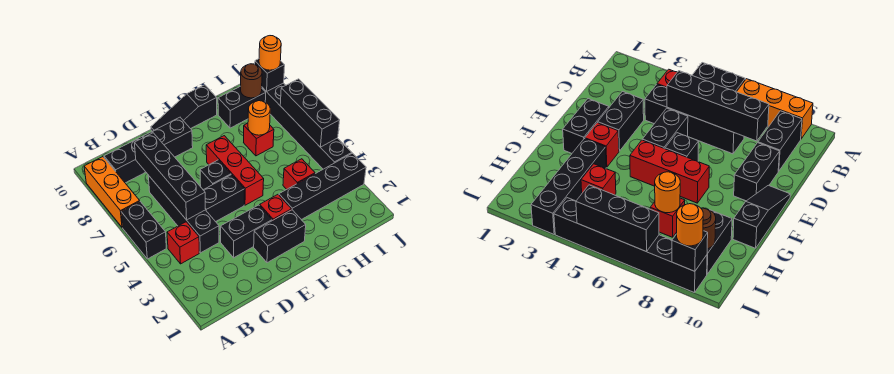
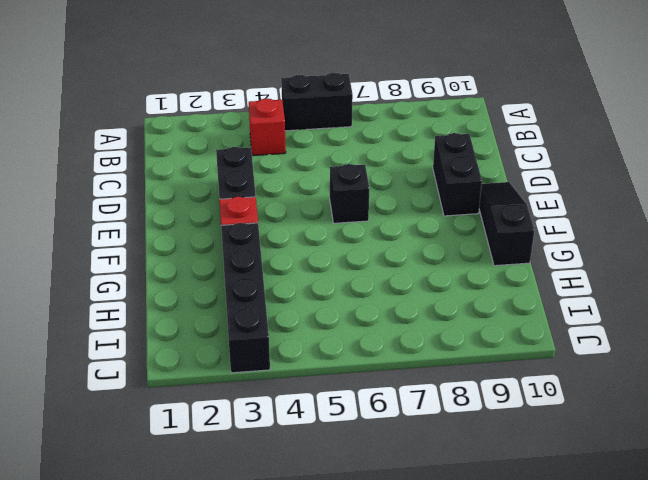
none -> orange brick A7:A9 level 1
none -> black brick B9:C9 level 1
none -> black brick C4:C7 level 1

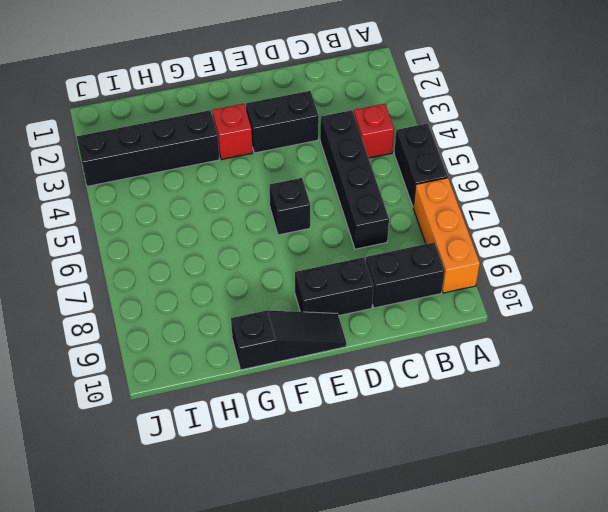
none -> black brick D5:E5 level 1
none -> black brick E2:F2 level 1
none -> red brick F5:F7 level 1

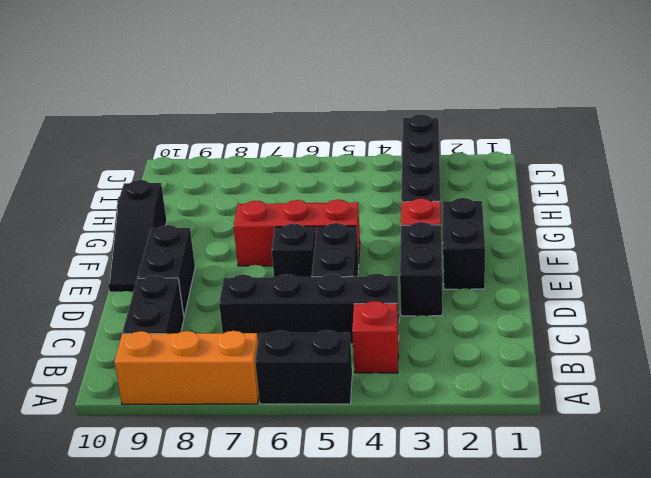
none -> red brick H4 level 1
none -> red brick H7 level 1
none -> black brick H9:I9 level 1

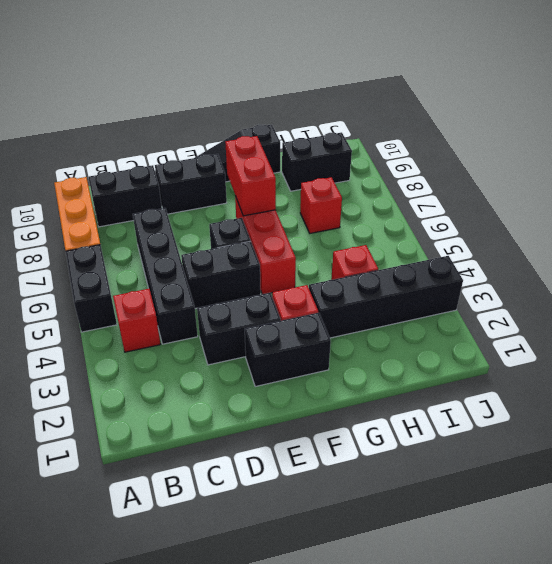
red brick F7:F8 level 2 -> none
none -> black brick J4:J9 level 1
none -> black brick C5:C8 level 2
none -> orange round brick H7 level 2

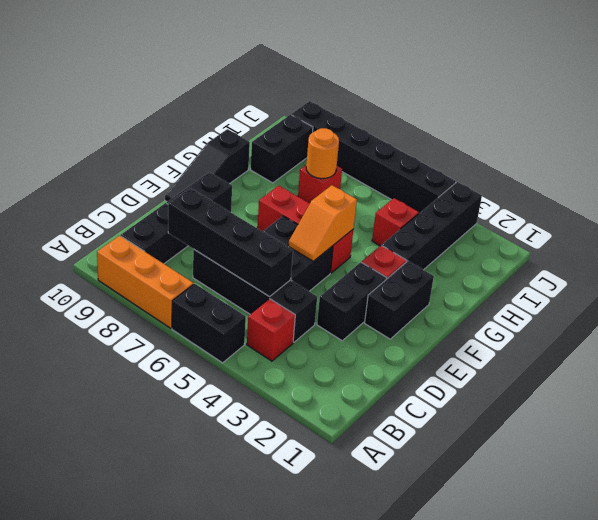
orange slope E5:F5 level 2 top F -> none
none -> brown round brick I9 level 2
none -> black brick J5:J7 level 2
none -> black brick J9 level 2

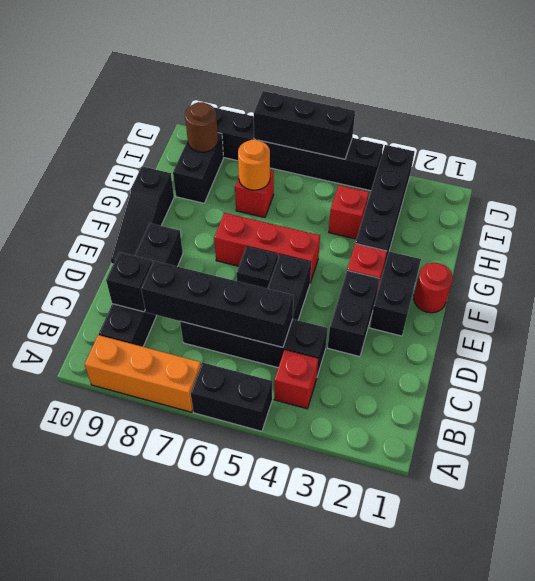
black brick C9 level 2 -> black brick J9 level 2
red round brick F1 level 1 -> none
none -> orange round brick J9 level 3

